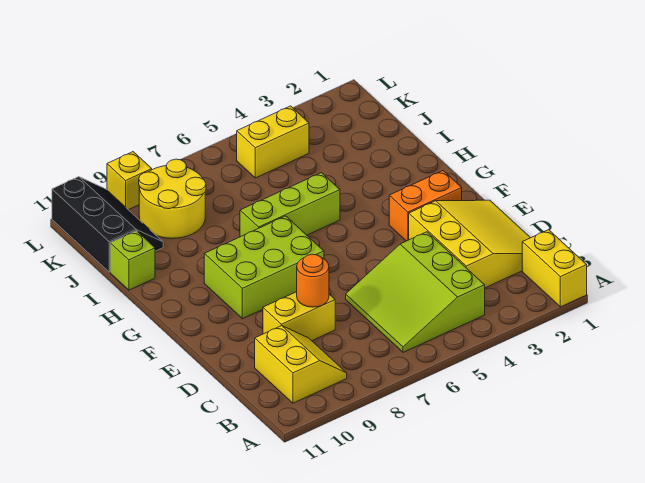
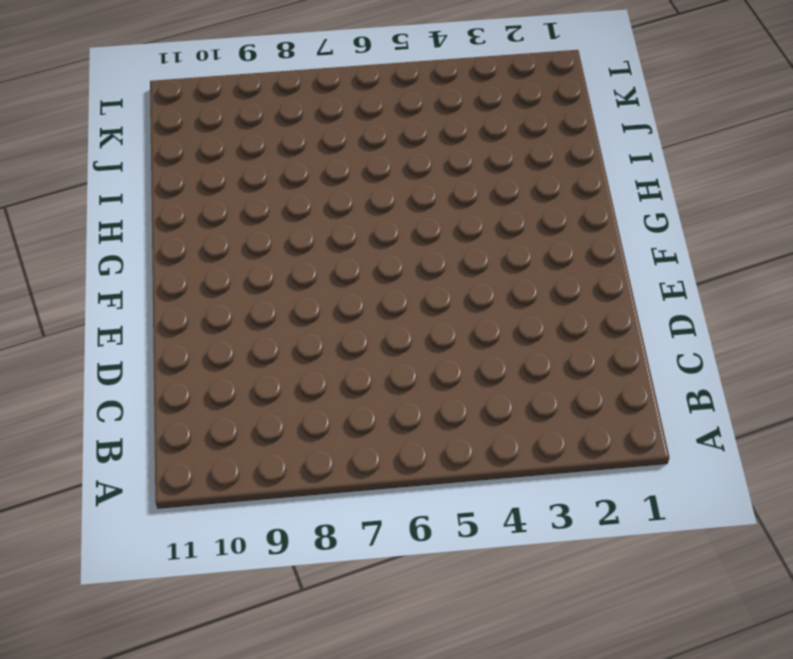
none -> yellow brick A1:B1 level 1
none -> lime slope B4:D6 level 1 top 4
none -> yellow slope B9:C10 level 1 top 10

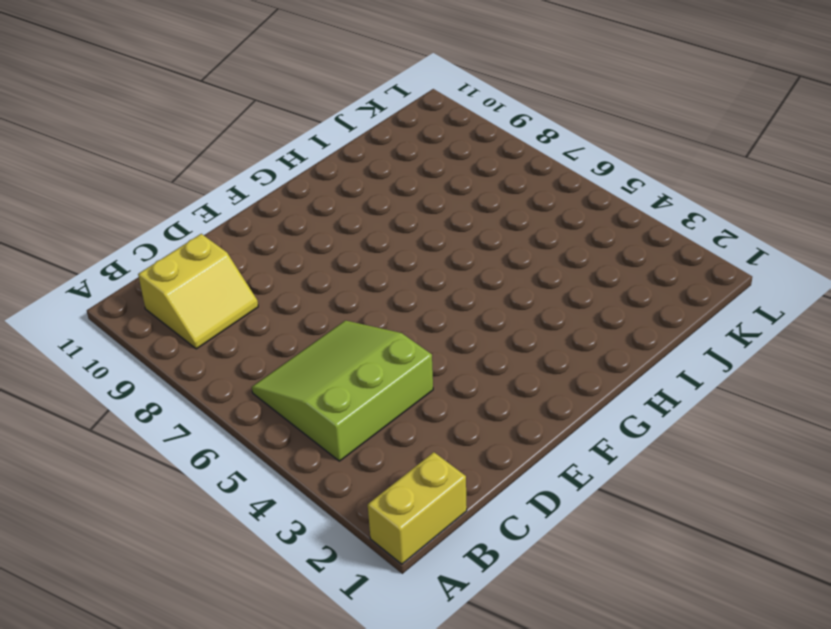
none -> yellow slope C1:E3 level 1 top 3
none -> yellow brick D8:D9 level 1
none -> orange brick F2:F3 level 1

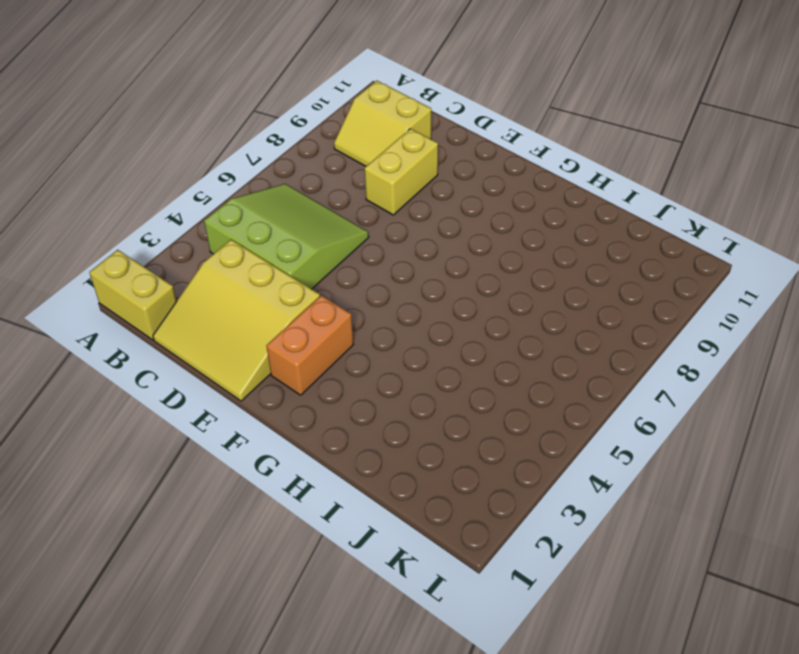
none -> lime brick F7:G9 level 1
none -> lime brick H5:H7 level 1
none -> lime brick I11 level 1

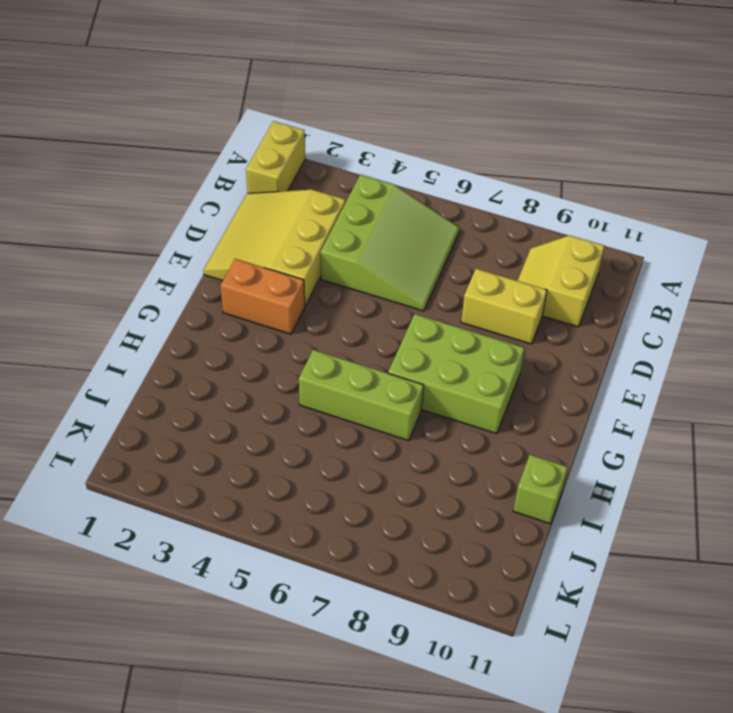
none -> yellow round brick J8:K9 level 1
none -> black slope J10:L11 level 1 top 11
none -> yellow brick K4:K5 level 1

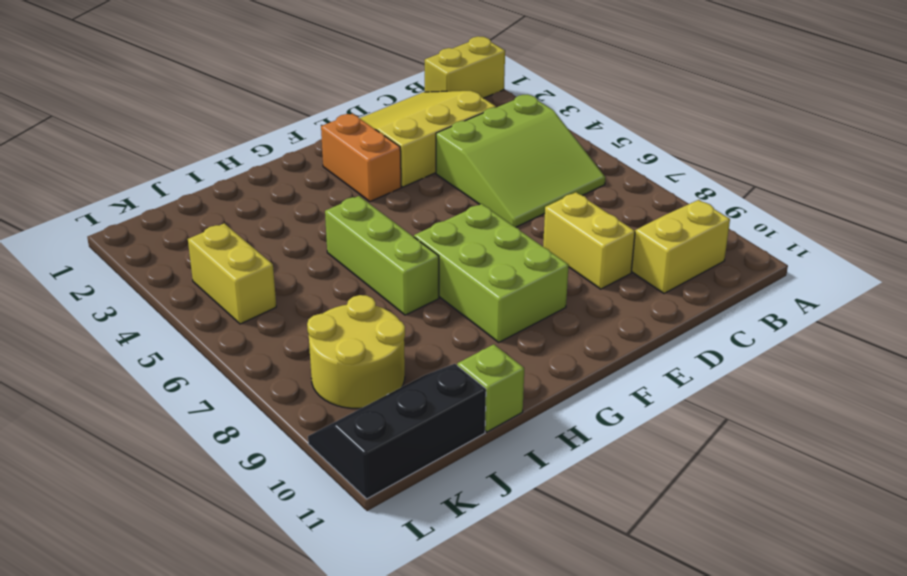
none -> yellow brick L9 level 1
none -> orange round brick D8 level 2

